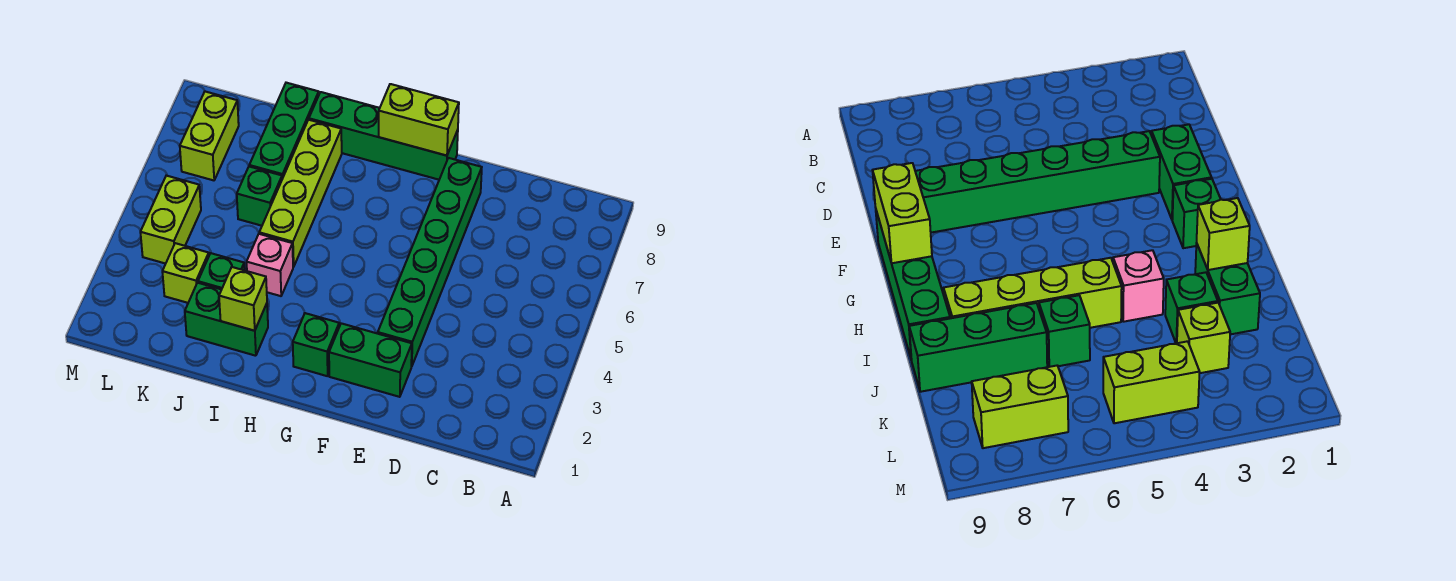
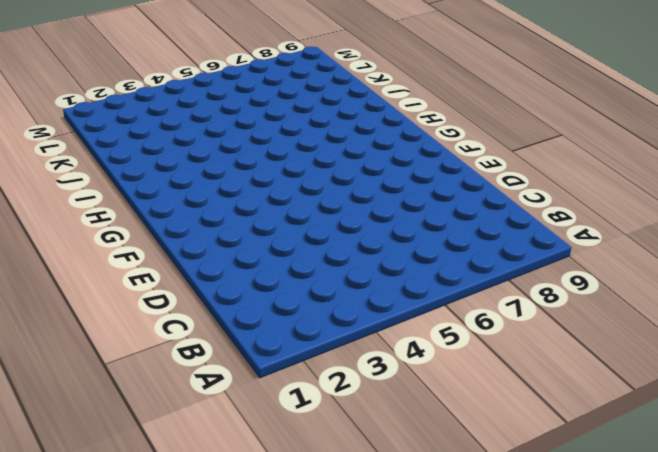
none -> green brick E2:F2 level 1
none -> green brick E3:E8 level 1
none -> green brick F9:I9 level 1

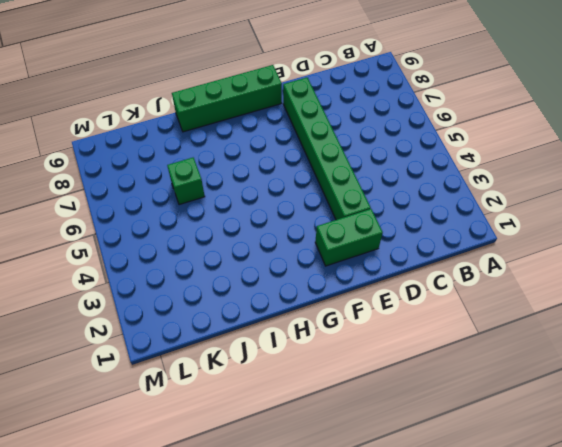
none -> green brick G2 level 1
none -> green brick I2:J2 level 1
none -> pink brick I4 level 1

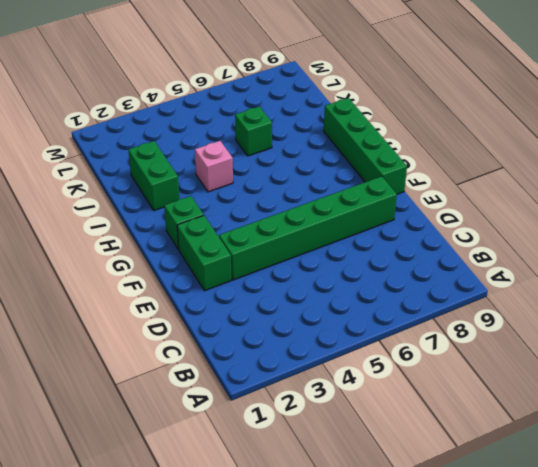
none -> lime brick I5:I8 level 1
none -> green brick J3 level 1
none -> green brick J7:J9 level 1

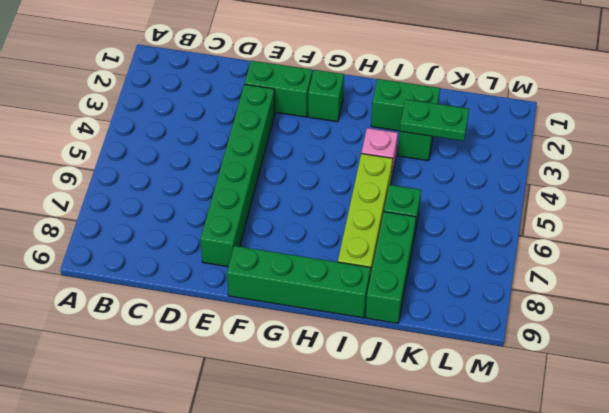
green plate J3:K3 level 2 -> none
none -> lime brick K3 level 1
none -> lime brick L4:L5 level 1
none -> lime brick L7:L8 level 1

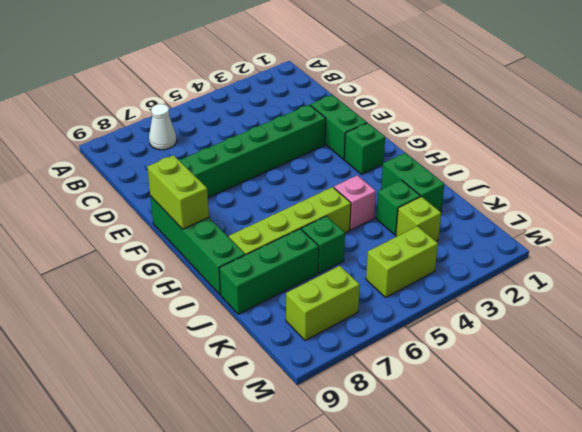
white cone B7 level 1 -> none
none -> lime brick I2 level 2

